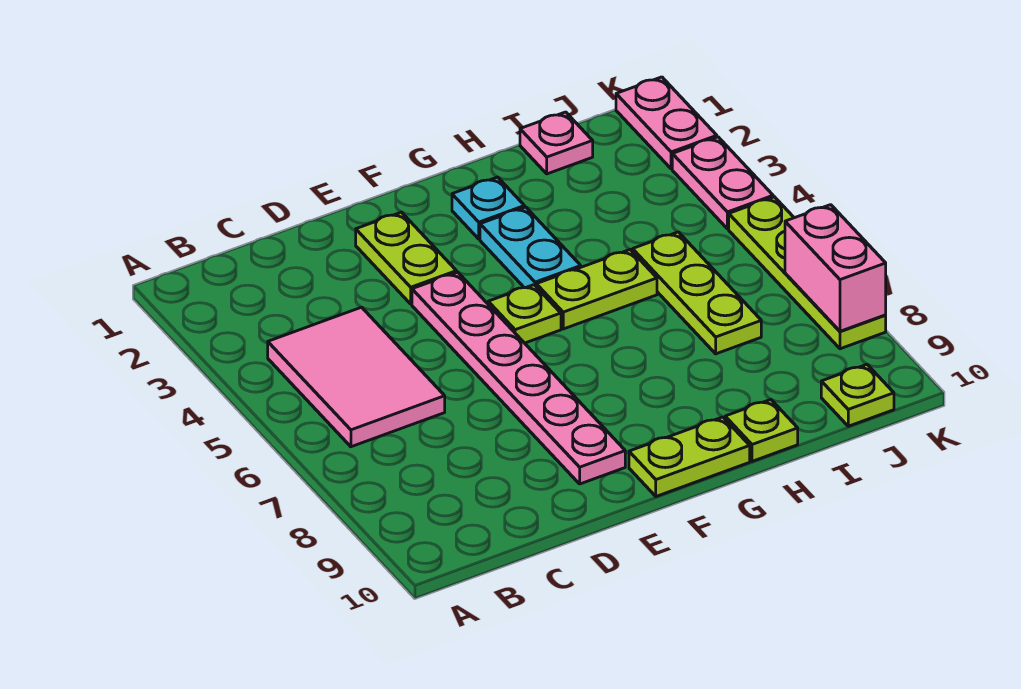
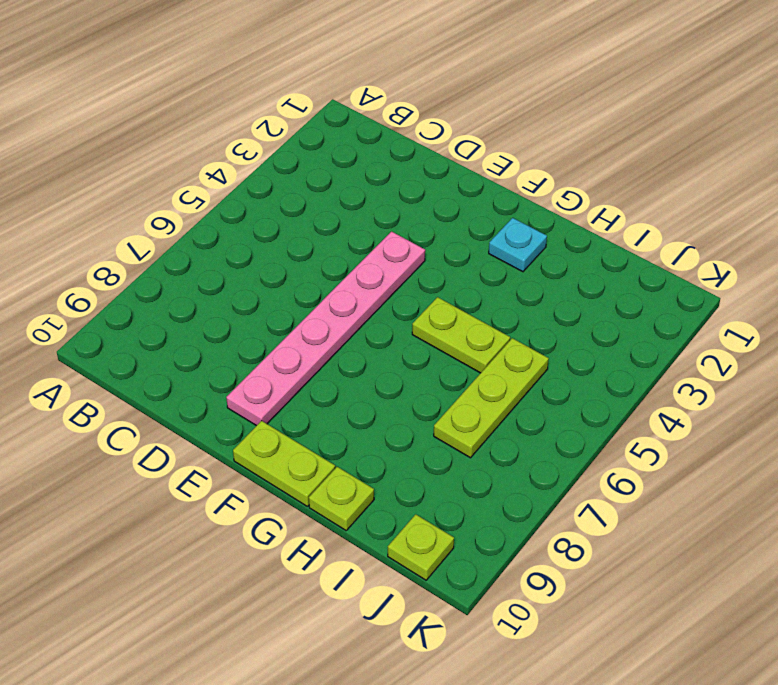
none -> pink tile B4:C6 level 1
none -> lime plate E2:E3 level 1
none -> lime plate F5 level 1

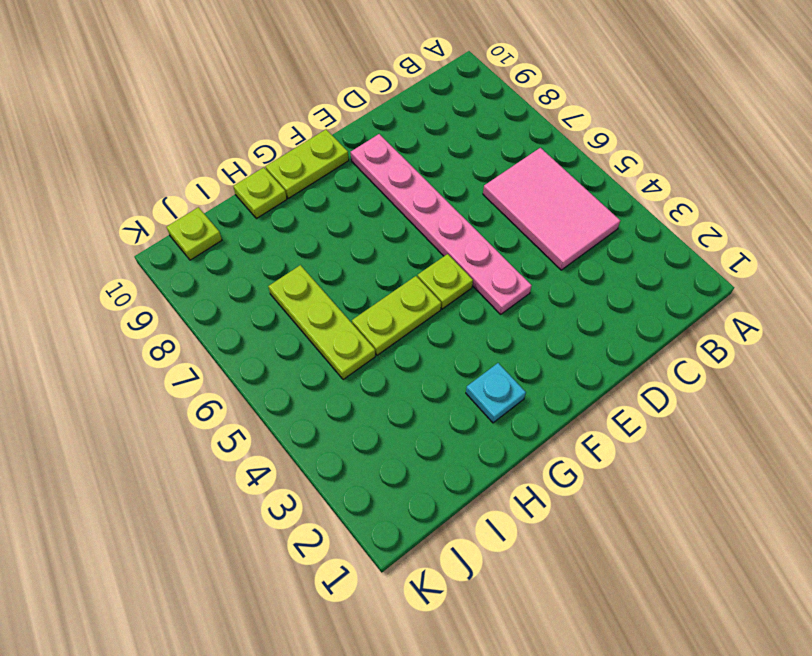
none -> lime plate E2:E3 level 1
none -> cyan plate G3:G4 level 1
none -> pink plate I1 level 1

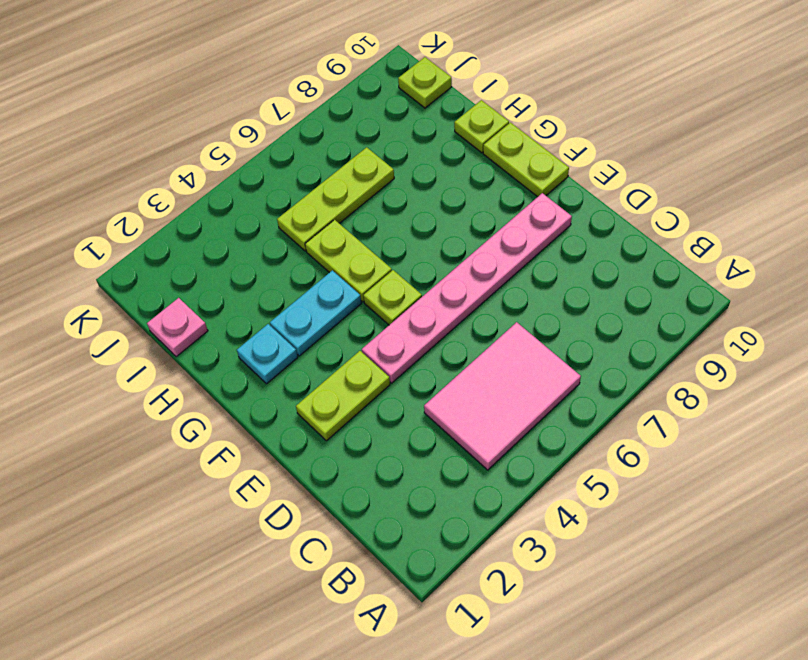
none -> pink plate K1:K2 level 1
none -> pink plate K3:K4 level 1
none -> lime plate K5:K8 level 1

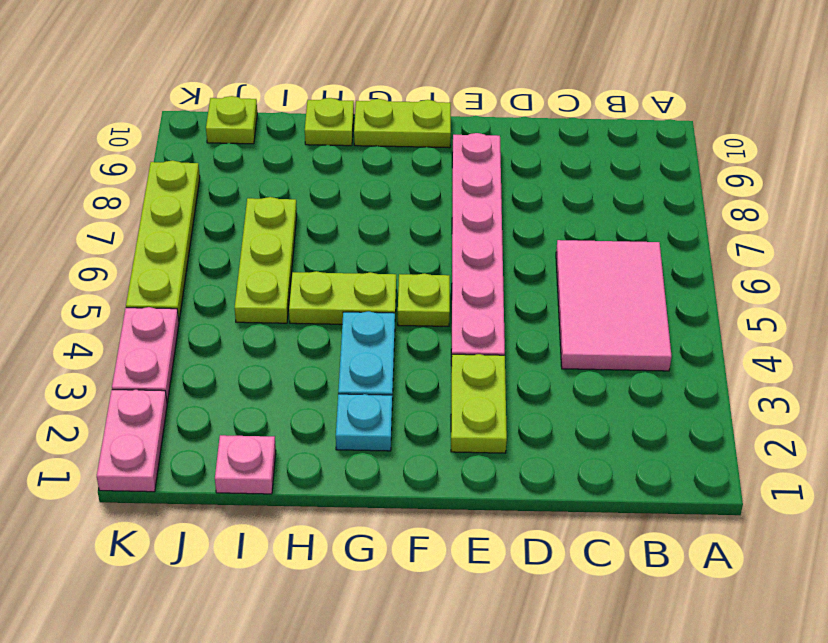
none -> pink brick K7:K8 level 2

